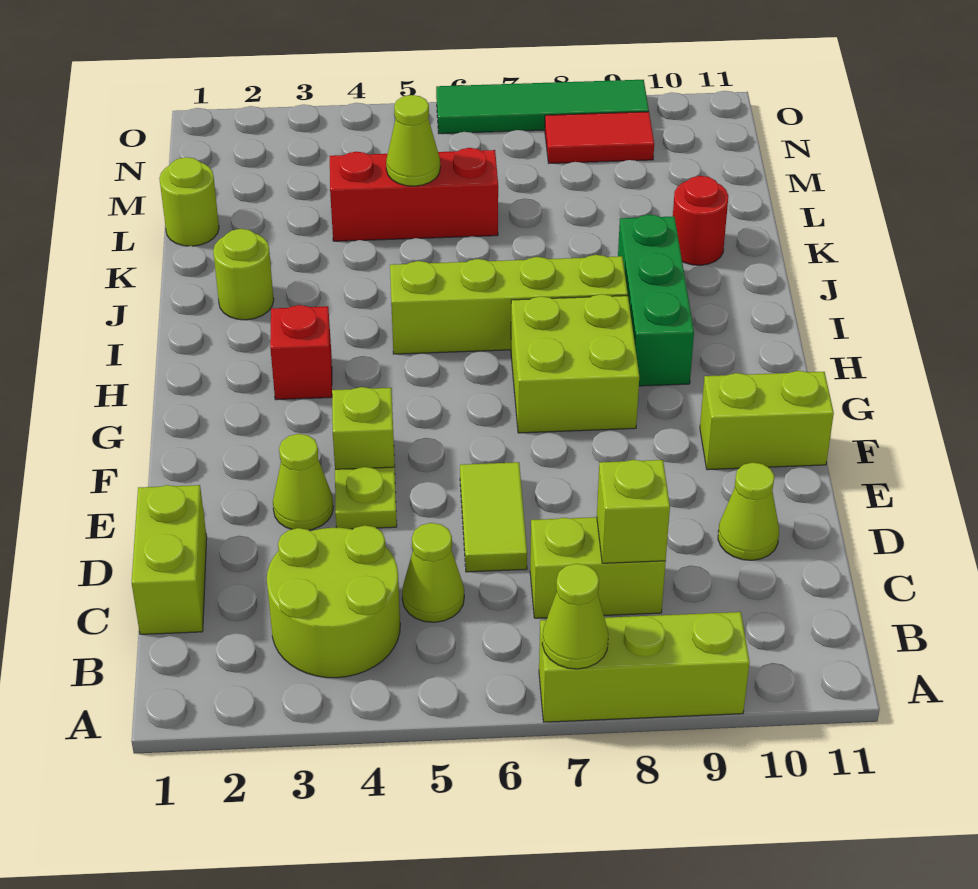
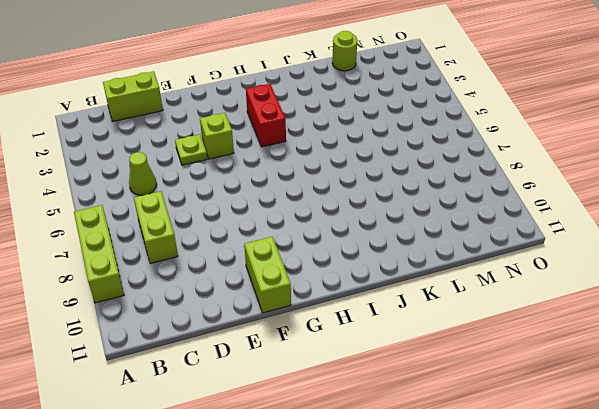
red brick H3:H4 level 1 -> red brick H3 level 1
none -> lime round brick B3:C4 level 1
none -> lime tile D6:E6 level 1
none -> lime cone D10 level 1

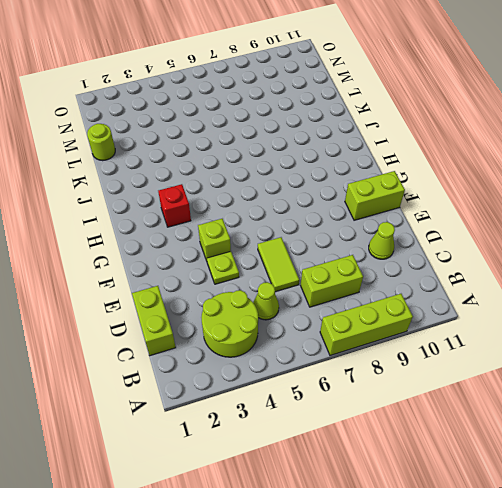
none -> lime cone E3 level 1
none -> lime brick G7:H8 level 1
none -> green brick H9:J9 level 1

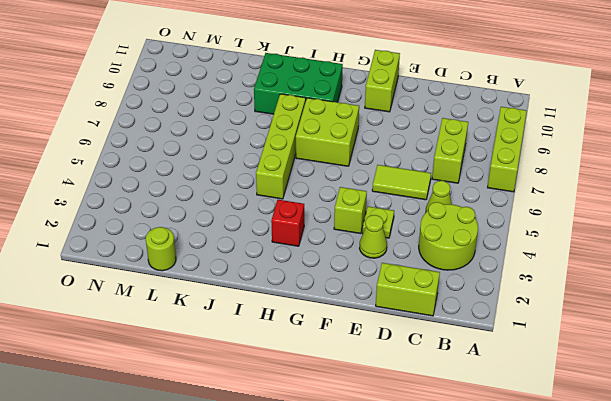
green brick H9:J10 level 1 -> green brick H9:J9 level 1
none -> lime cone D10 level 1
none -> lime round brick J2 level 1
none -> red round brick K10 level 1

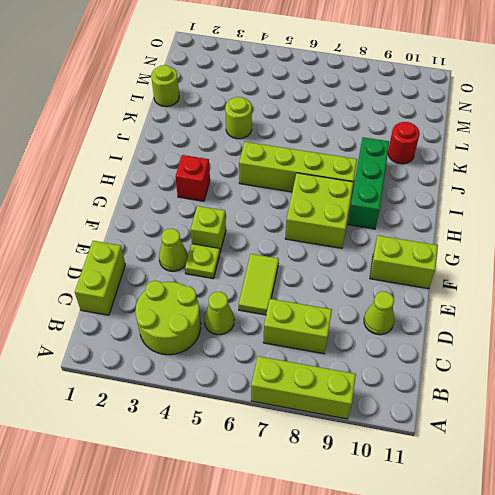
lime round brick K4 level 1 -> lime round brick J2 level 1
none -> red brick L4:L6 level 1
none -> red tile N8:N9 level 1
none -> green tile O6:O9 level 1

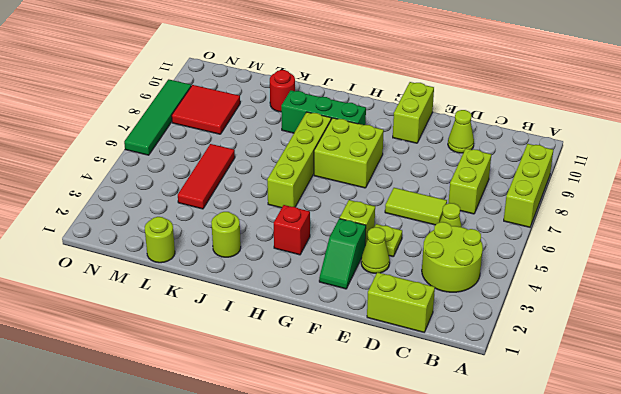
green slope F2:F3 level 1 top 3 -> none
red tile L4:L6 level 1 -> red brick L4:L6 level 1
red tile M8:N9 level 1 -> red tile N8:N9 level 1
none -> lime cone A7 level 2
none -> lime brick C8 level 2
none -> lime cone L5 level 2

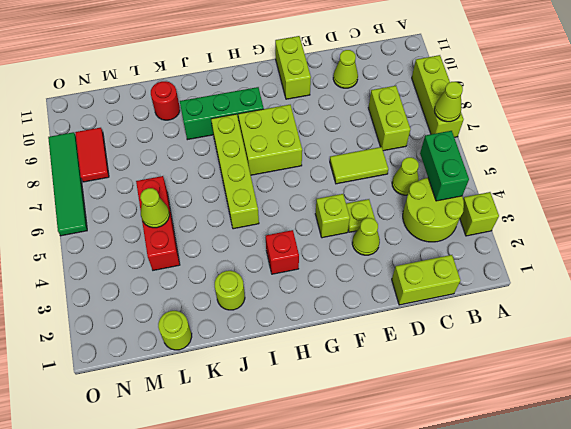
lime brick A3 level 1 -> lime brick C8 level 2
green brick B4:B5 level 2 -> none

